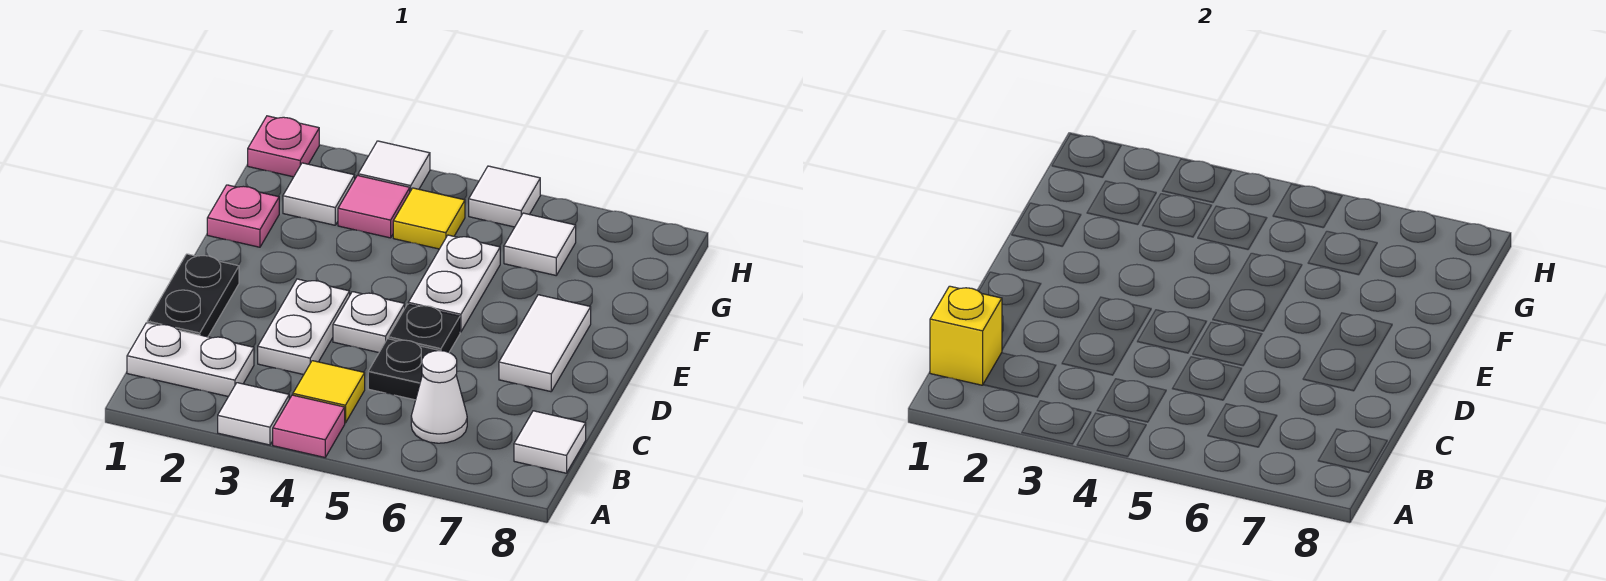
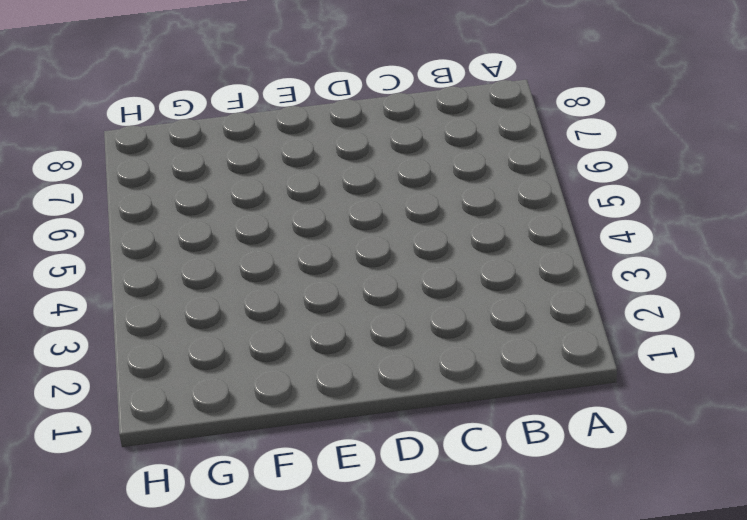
none -> white tile A3 level 1
none -> pink tile A4 level 1
none -> white plate B1:B2 level 1

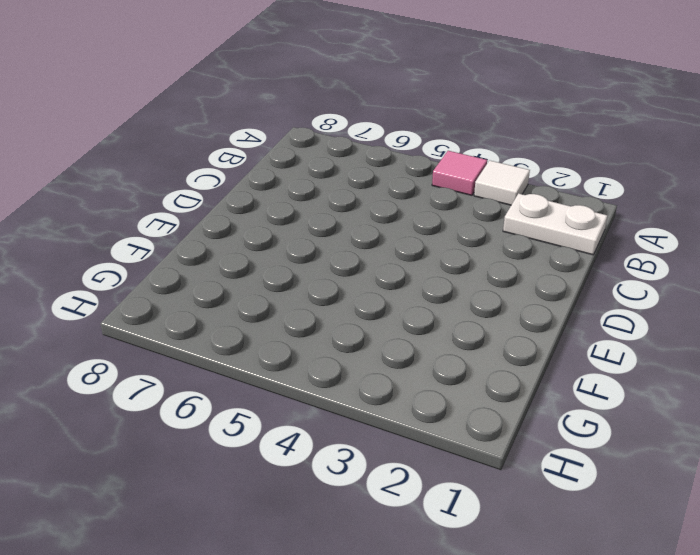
none -> yellow tile B4 level 1
none -> white cone B6 level 1
none -> white tile B8 level 1

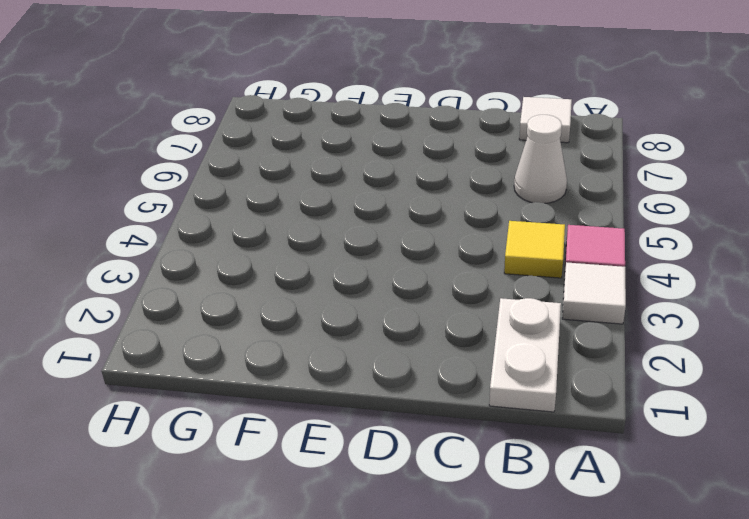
none -> black plate C1:D1 level 1
none -> white plate C3:D3 level 1
none -> black plate C5 level 1

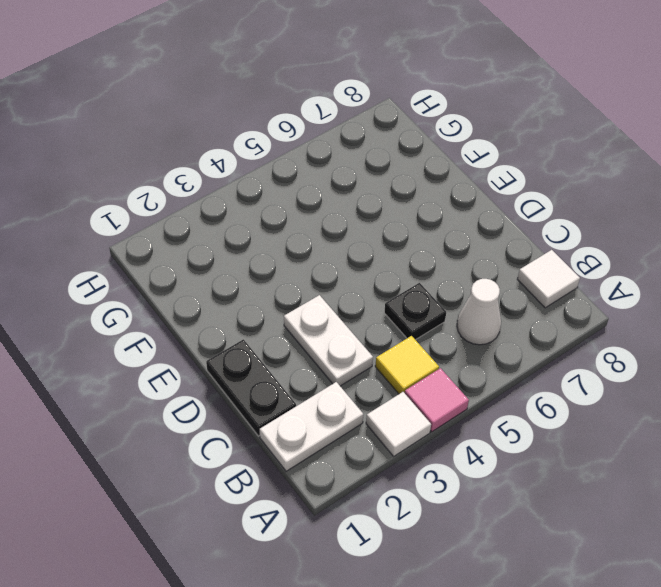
none -> white plate D4 level 1
none -> black plate D5 level 1
none -> white tile D7:E7 level 1

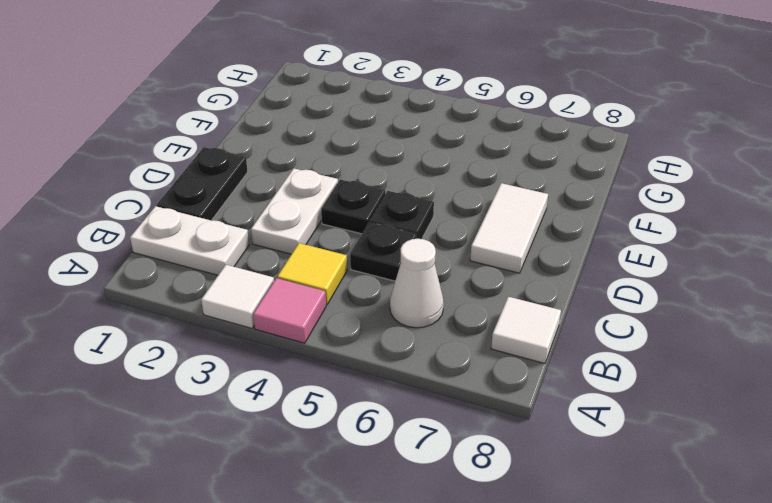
black plate D4 level 1 -> white plate D4 level 1
none -> white plate E5:F5 level 1
none -> pink plate F1 level 1
none -> white tile G2 level 1

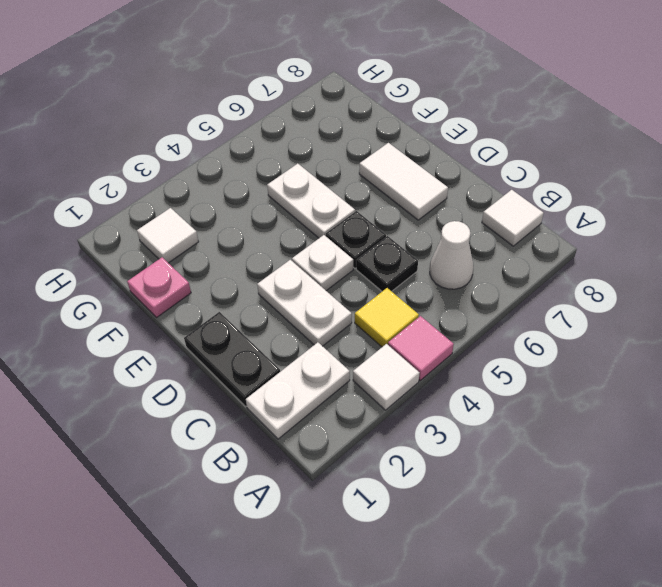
none -> pink tile G3 level 1
none -> yellow tile G4 level 1
none -> white tile G6 level 1

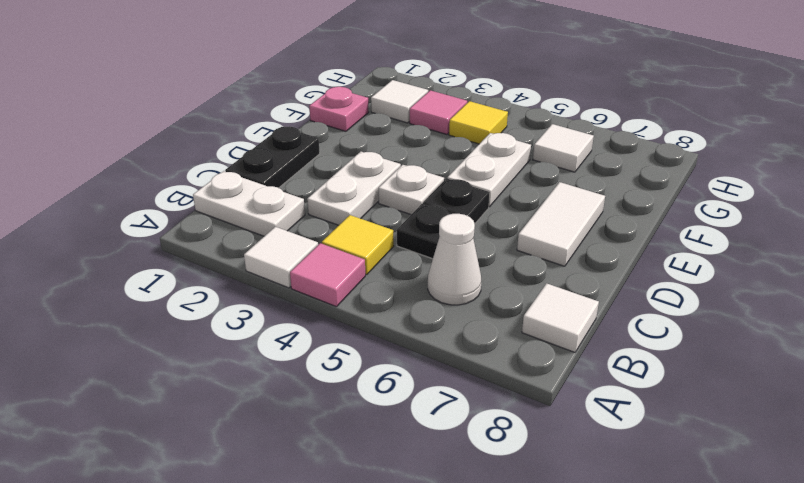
none -> pink plate H1 level 1
none -> white tile H3 level 1
none -> white tile H5 level 1

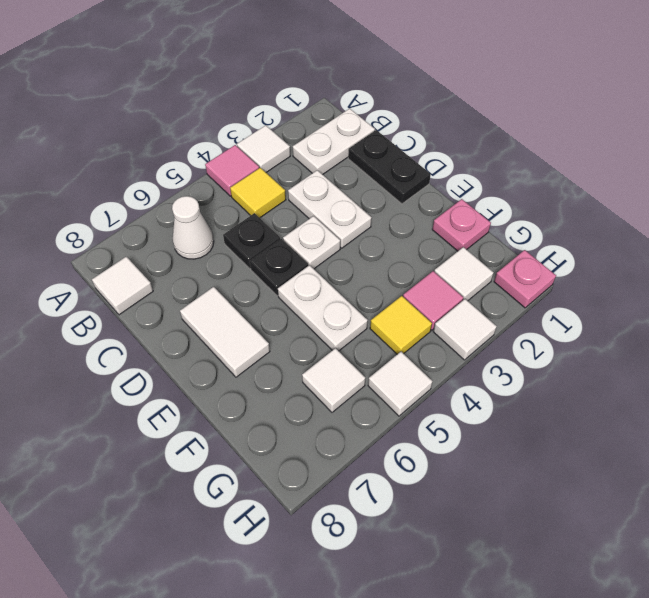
none -> yellow brick B1 level 2

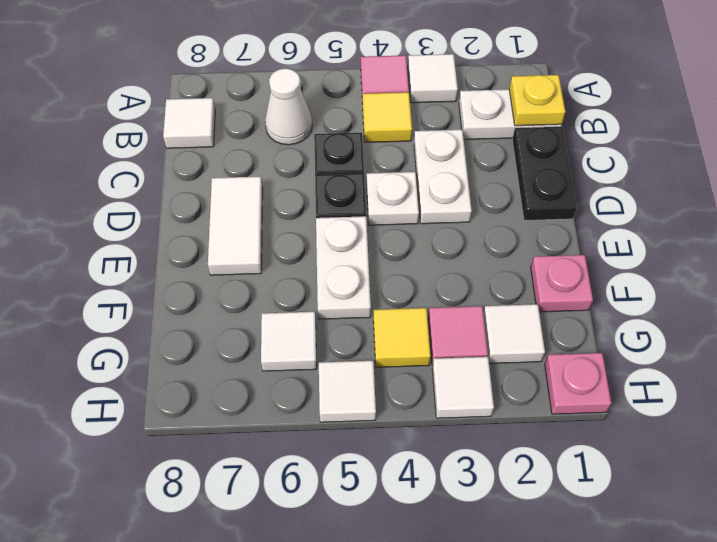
yellow plate B1 level 2 -> yellow brick B1 level 2

